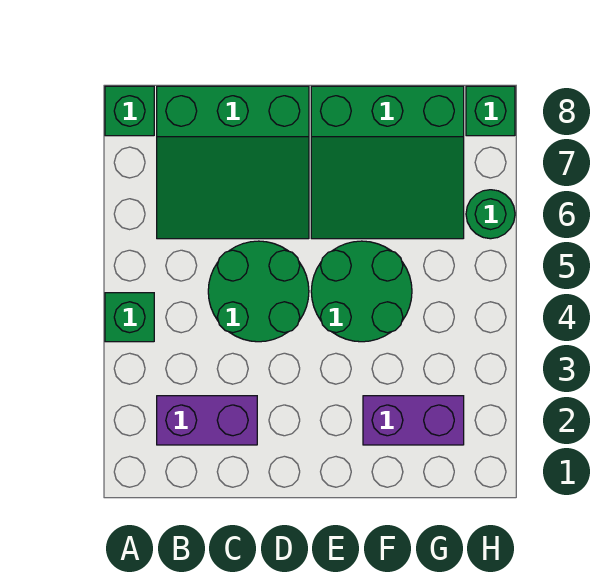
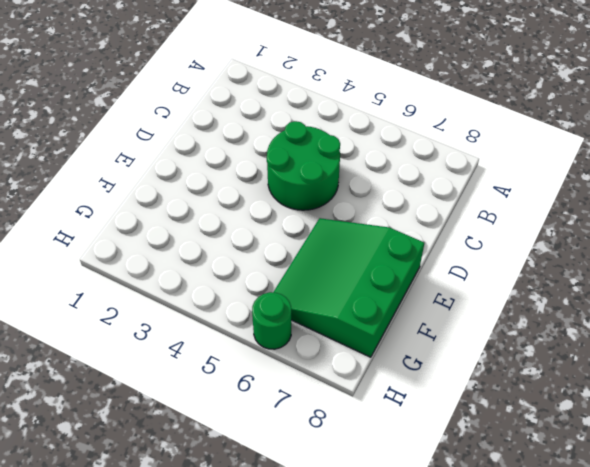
none -> green brick A4 level 1
none -> green brick A8 level 1

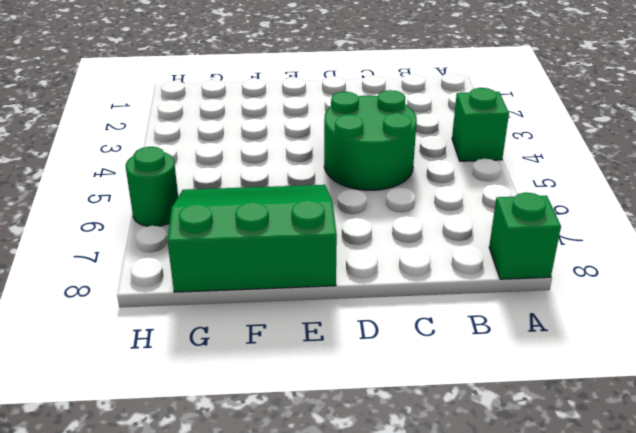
none -> purple brick B2:C2 level 1
none -> green slope B6:D8 level 1 top 8

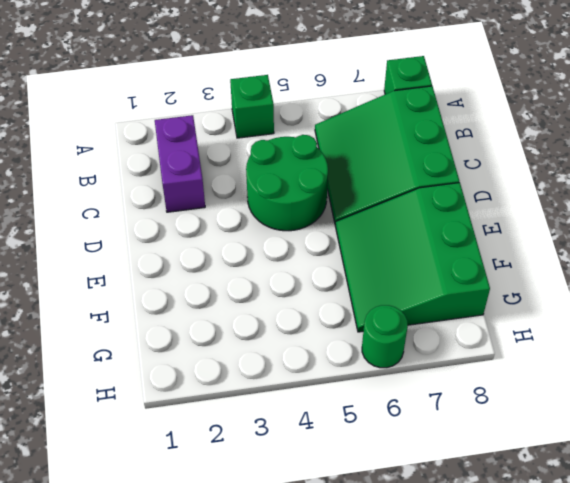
none -> green round brick E4:F5 level 1
none -> purple brick F2:G2 level 1

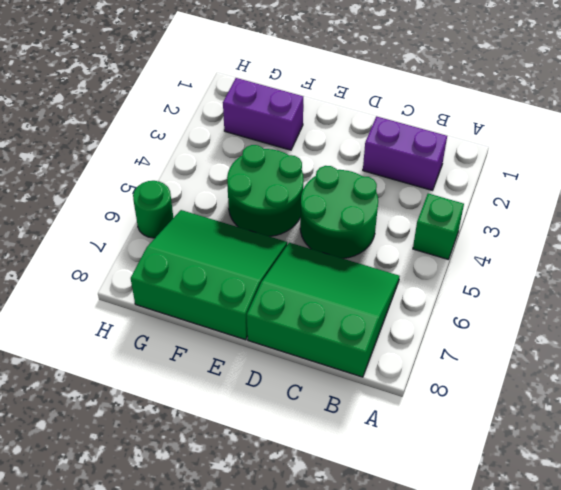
none -> green brick A8 level 1
none -> green brick H8 level 1

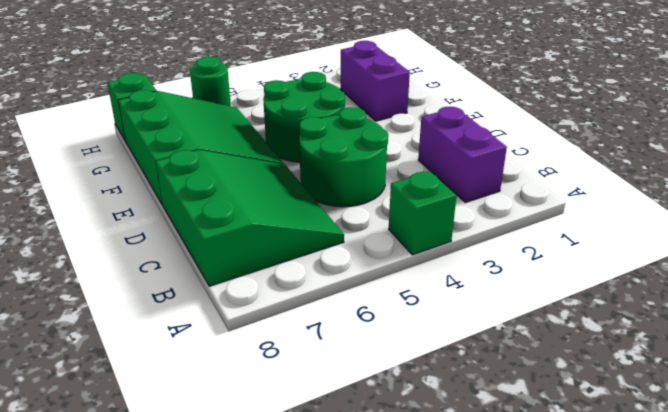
none -> green brick A8 level 1

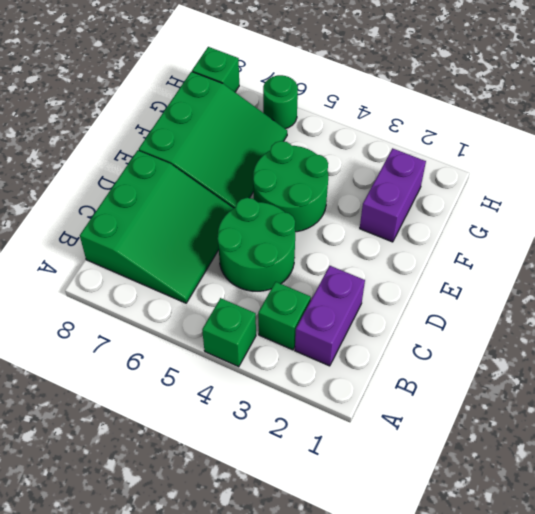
green brick B3 level 1 -> green brick A8 level 1

